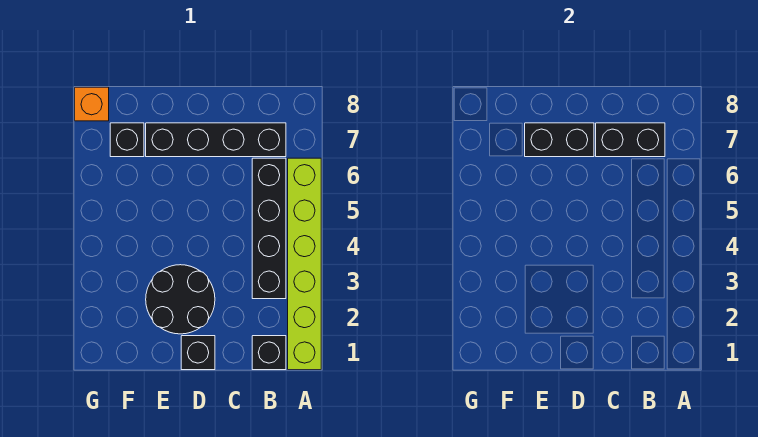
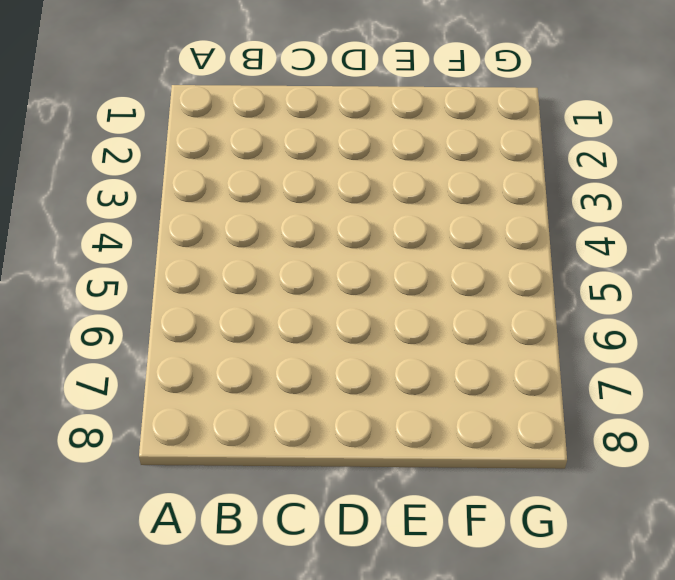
none -> lime brick A1:A6 level 1
none -> black brick B1 level 1

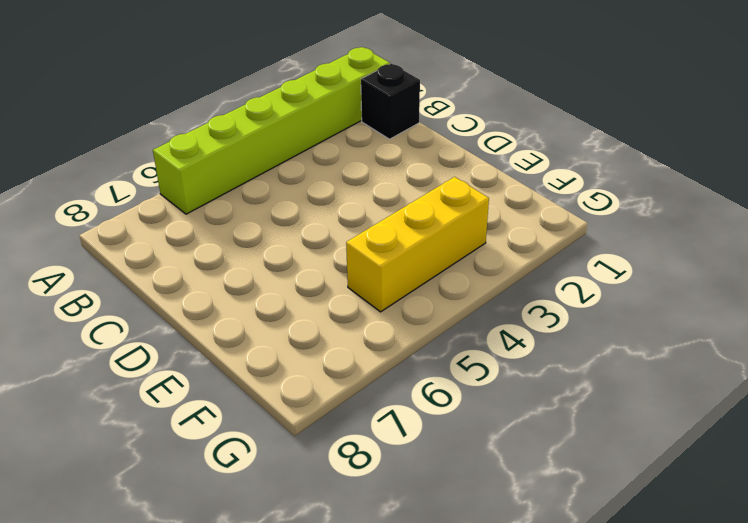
yellow brick F3:F5 level 1 -> none
none -> black brick B3:B6 level 1
none -> black brick B7:E7 level 1

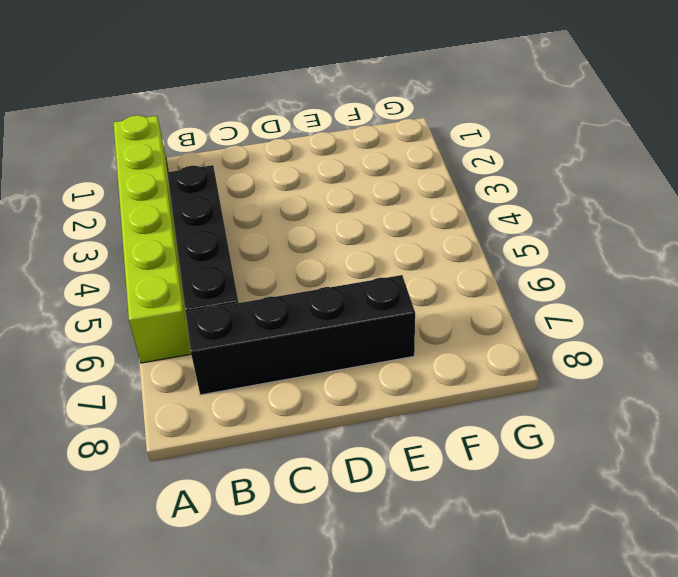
none -> black brick B1 level 1
none -> black brick D1 level 1

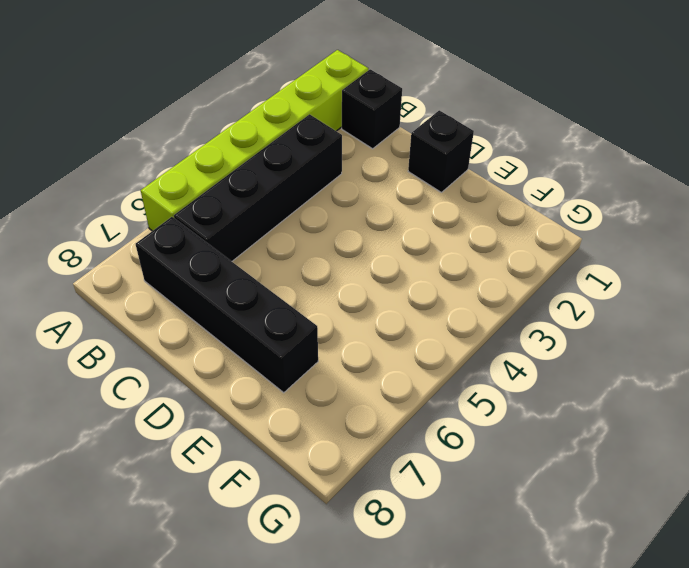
none -> black round brick D2:E3 level 1
none -> black brick F7 level 1

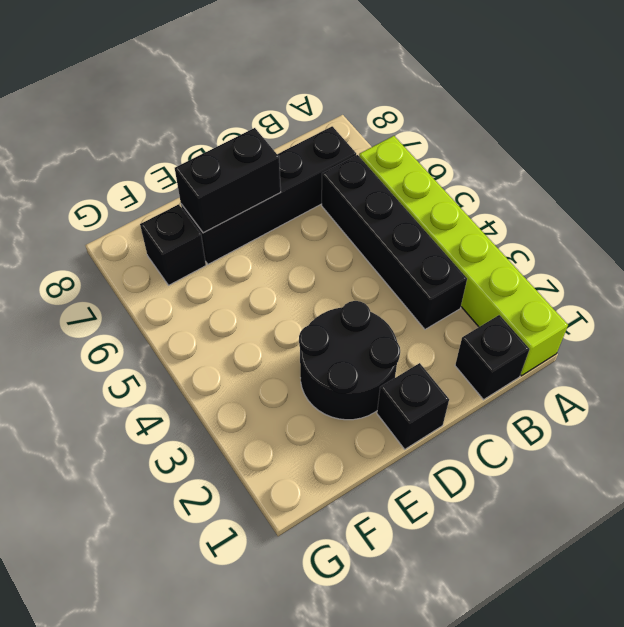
none -> orange brick G8 level 1
none -> black brick B7:C7 level 2

